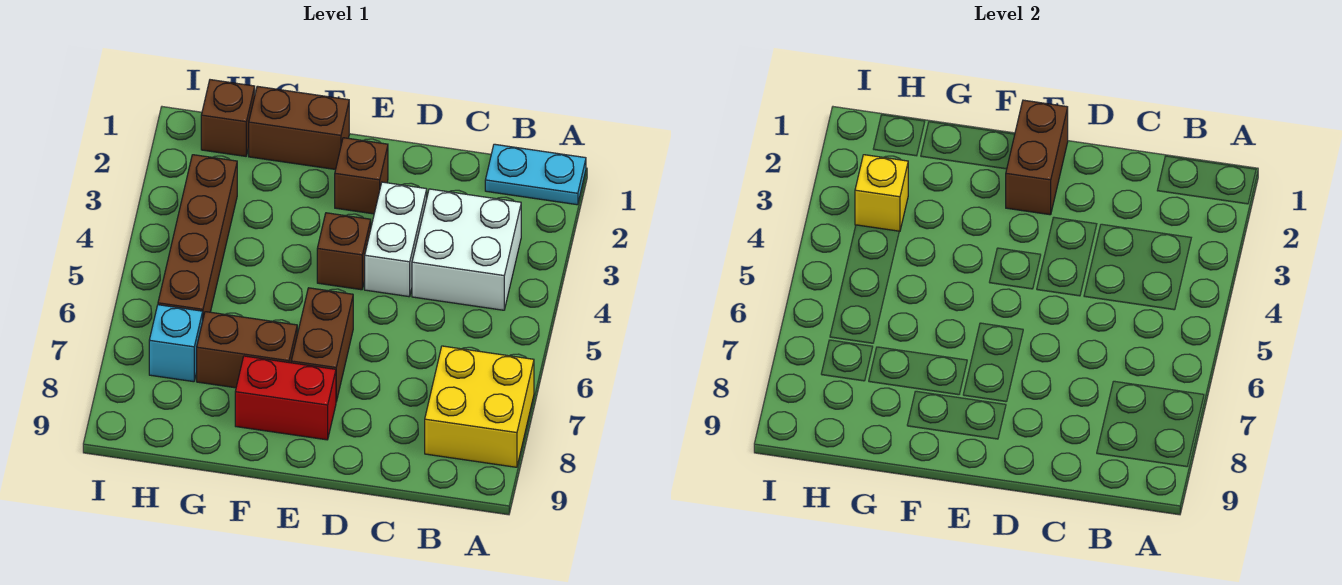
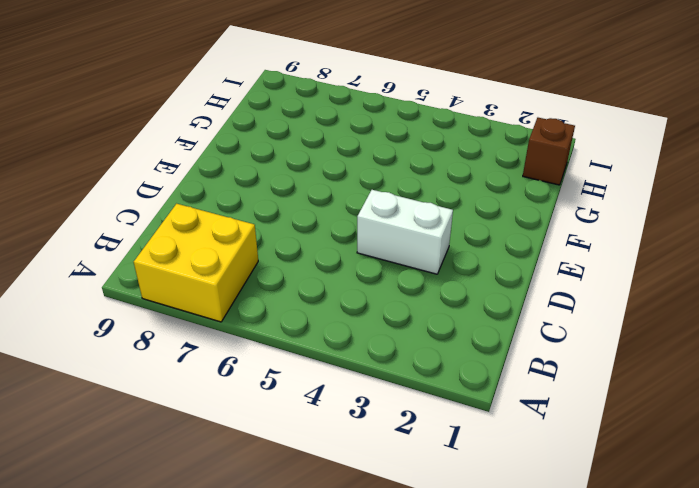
none -> cyan plate A1:B1 level 1
none -> white brick B3:C4 level 1
none -> brown brick E2 level 1

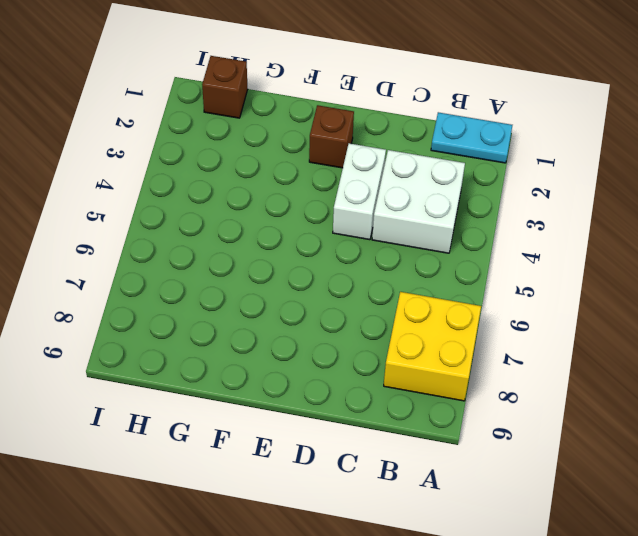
none -> brown brick E4 level 1
none -> brown brick E6:E7 level 1
none -> red brick E8:F8 level 1

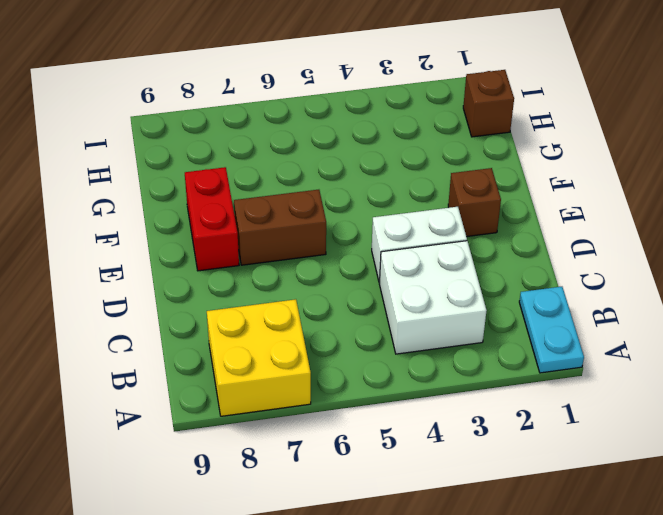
none -> brown brick E4 level 1
none -> brown brick F1:G1 level 1
none -> brown brick F7:G7 level 1

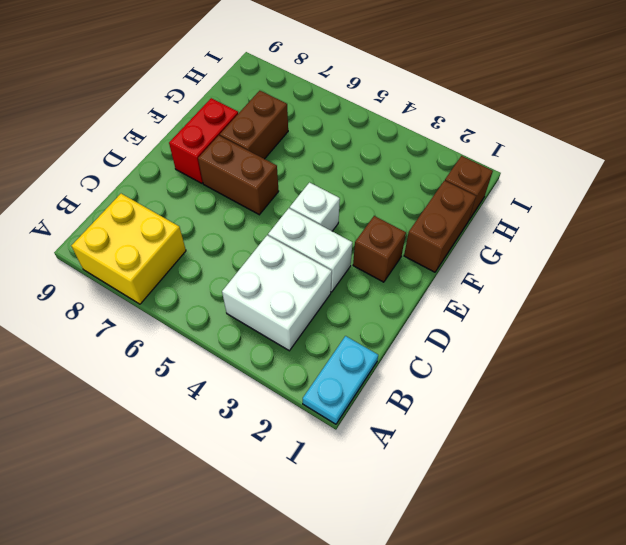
white brick E4 level 1 -> brown brick E4 level 1
none -> brown brick H3:H6 level 1
none -> cyan brick H7 level 1
none -> brown brick E1:E2 level 2

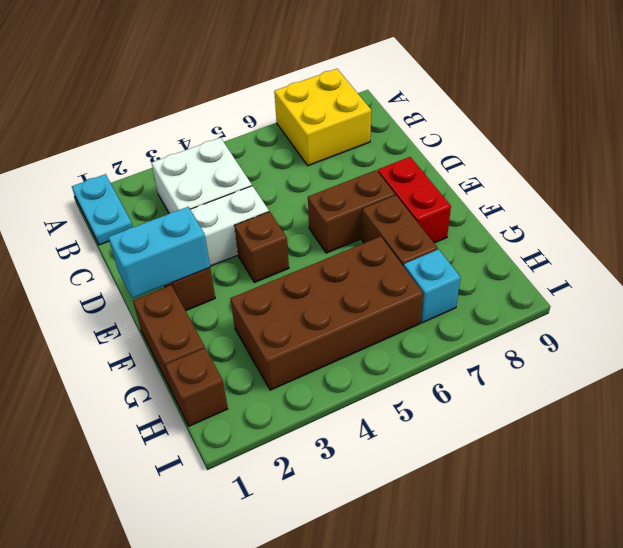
cyan brick E1:E2 level 2 -> brown brick E1:E2 level 2
brown brick G3:H6 level 1 -> brown brick H3:H6 level 1
none -> yellow brick H3 level 2

